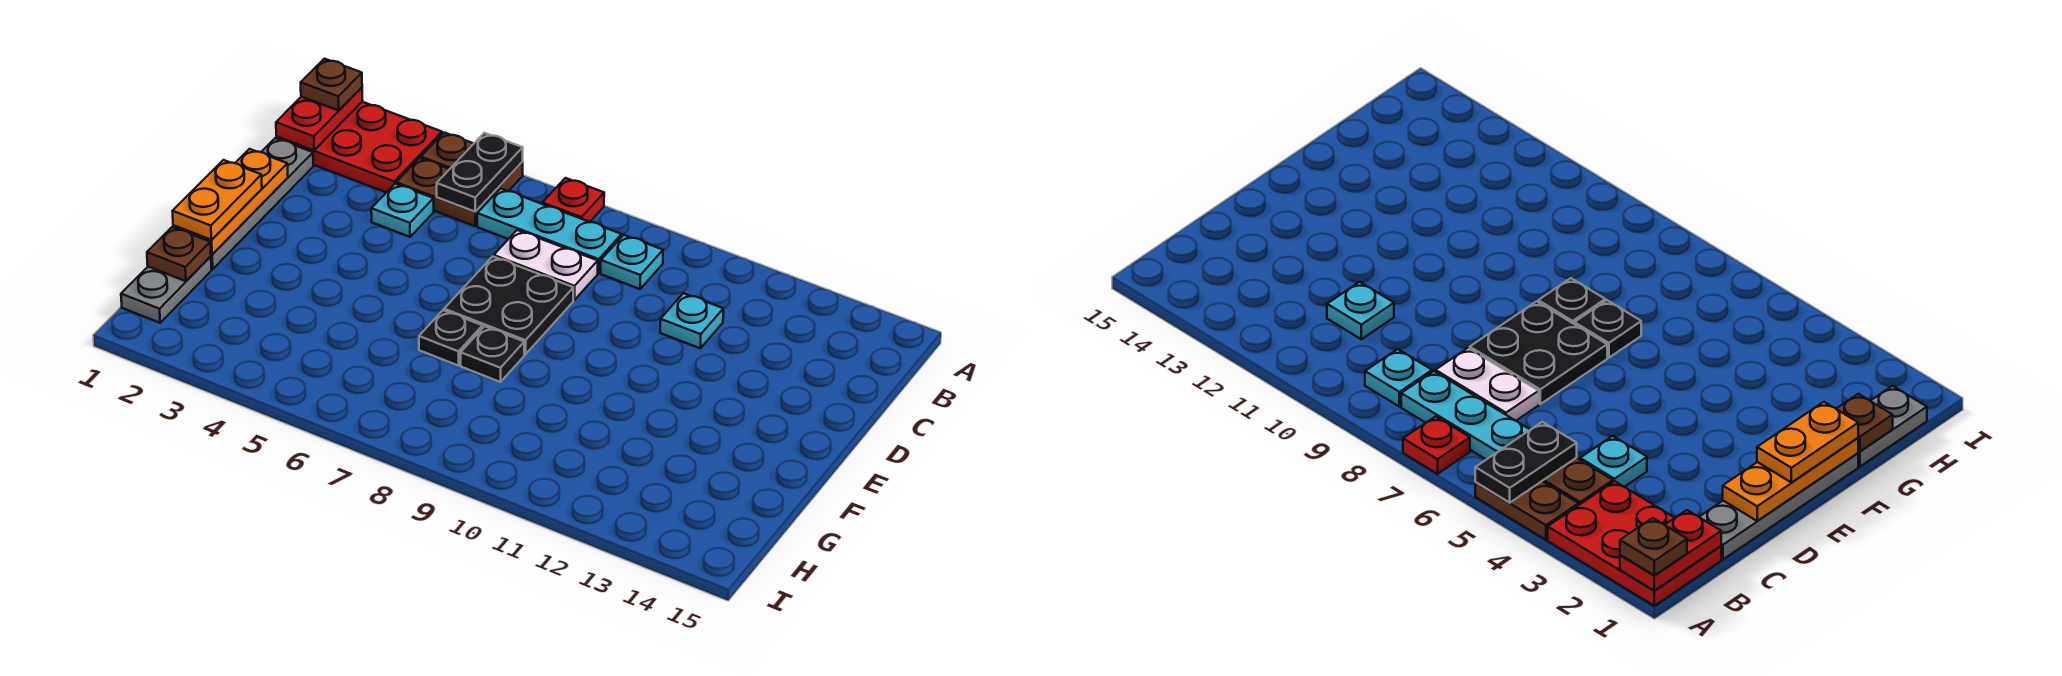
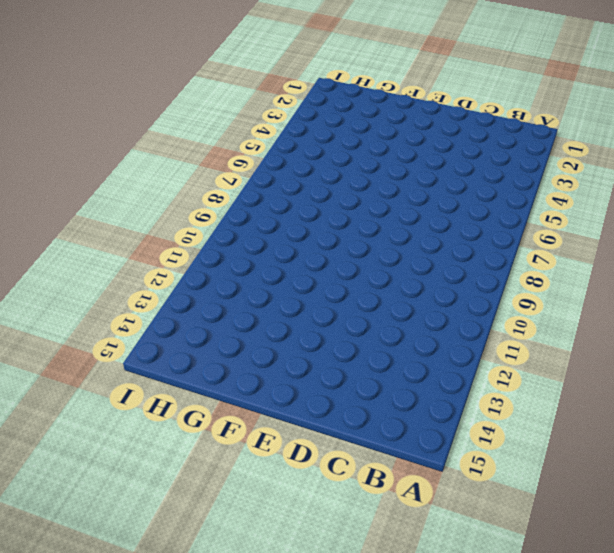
none -> red plate A1:B3 level 1
none -> brown plate A4:A5 level 1
none -> red plate A7 level 1

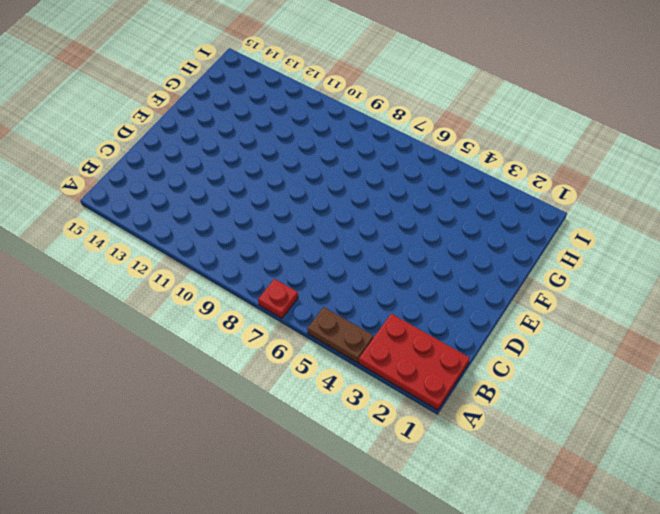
none -> brown plate B4:B5 level 1
none -> cyan plate B6:B8 level 1
none -> cyan plate B9 level 1

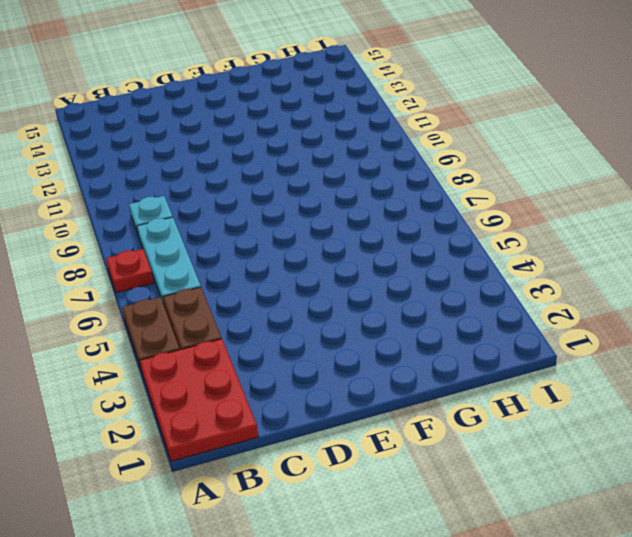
none -> grey plate C1:F1 level 1
none -> cyan plate C4 level 1
none -> white plate C7:C8 level 1

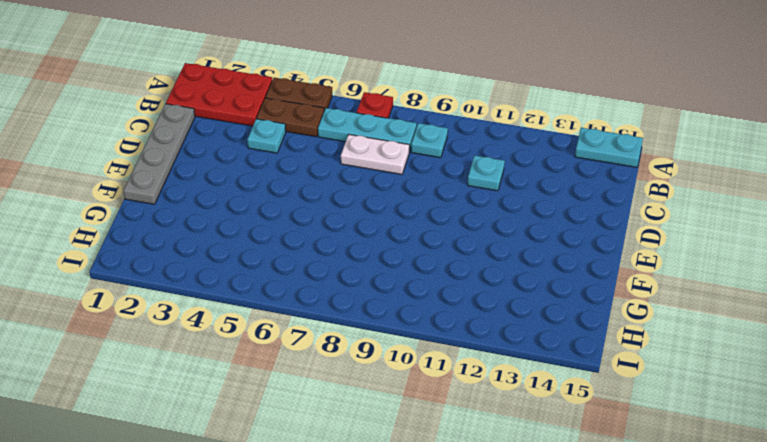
cyan plate A14:A15 level 1 -> none
none -> black plate D7:E8 level 1
none -> black plate F7 level 1
none -> black plate F8 level 1

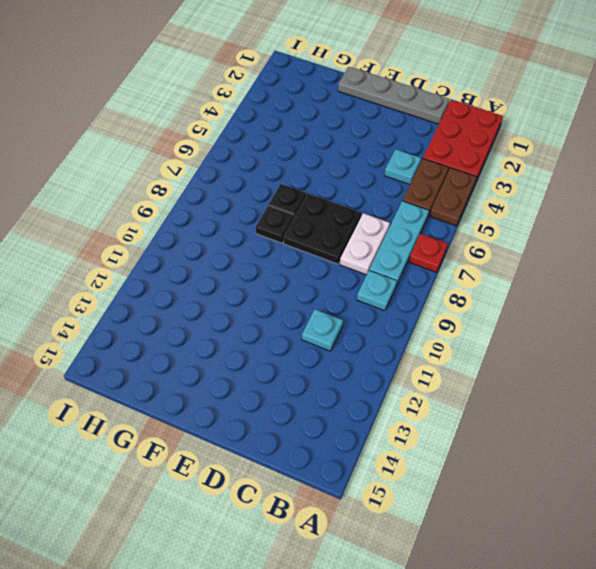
none -> grey plate G1:H1 level 1
none -> red plate A1:B1 level 2
none -> black plate A5:B5 level 2

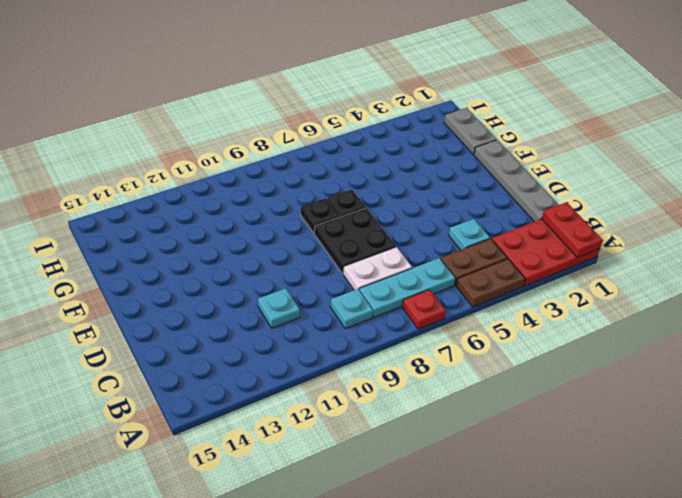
none -> black plate A5:B5 level 2
none -> orange plate D1:F1 level 2
none -> brown plate G1 level 2

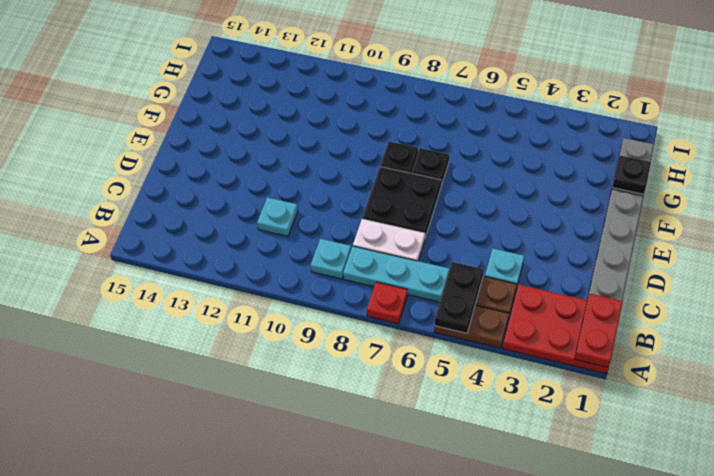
black plate G1 level 2 -> brown plate G1 level 2
none -> orange plate D1:F1 level 2
none -> brown plate A1 level 3
none -> orange plate E1:F1 level 3

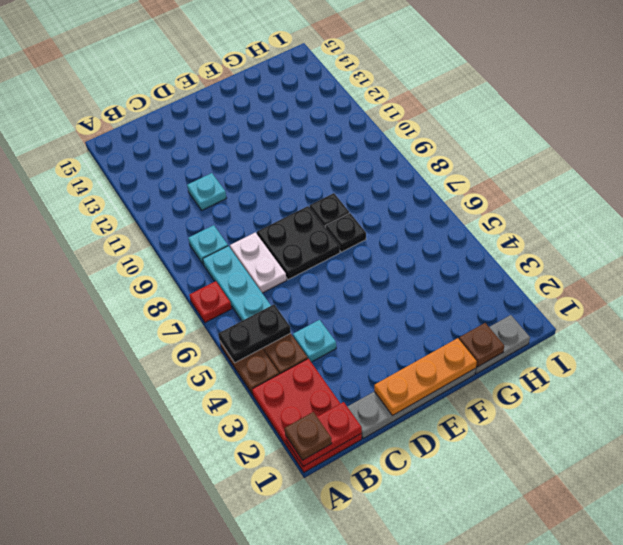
none -> orange plate E1:F1 level 3

